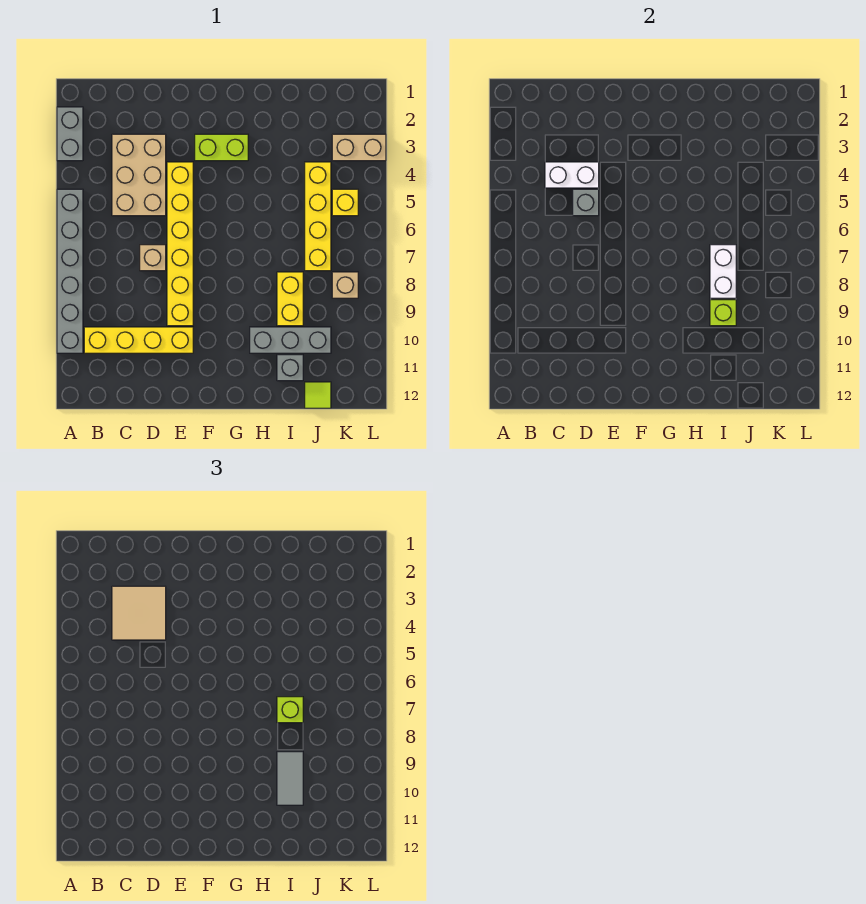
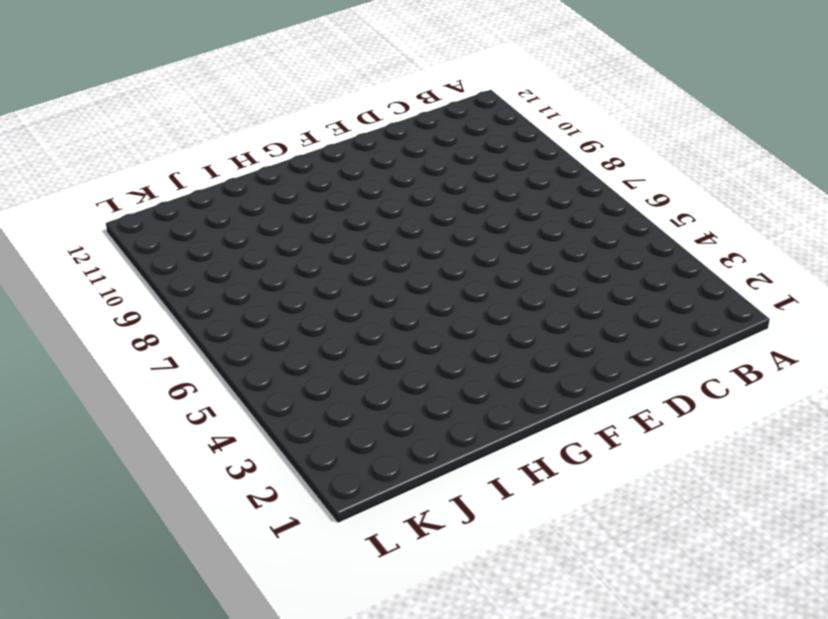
none -> grey brick A2:A3 level 1
none -> grey brick A5:A10 level 1
none -> yellow brick B10:E10 level 1

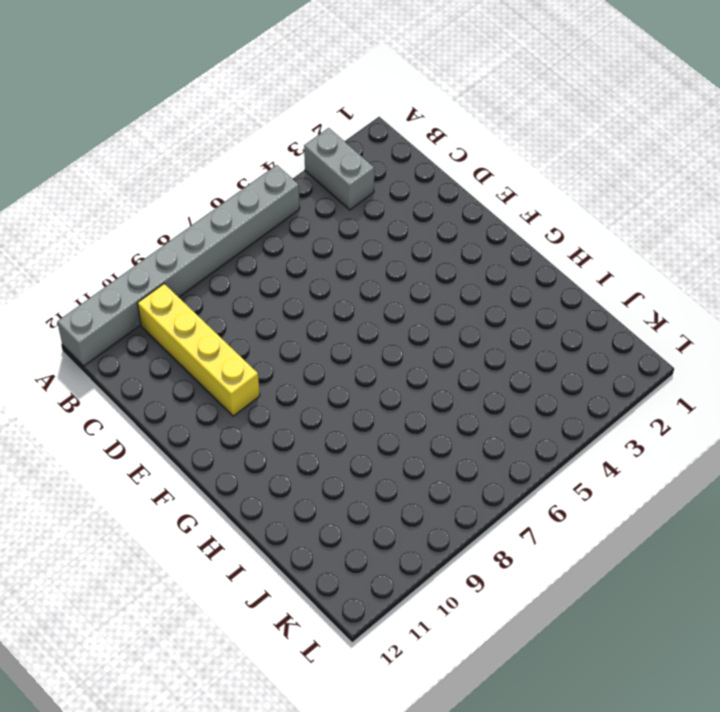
grey brick A3:B3 level 1 -> grey brick A2:A3 level 1
grey brick A5:A12 level 1 -> grey brick A5:A10 level 1
none -> tan brick C3:D5 level 1
none -> tan brick D7 level 1
none -> yellow brick E4:E9 level 1

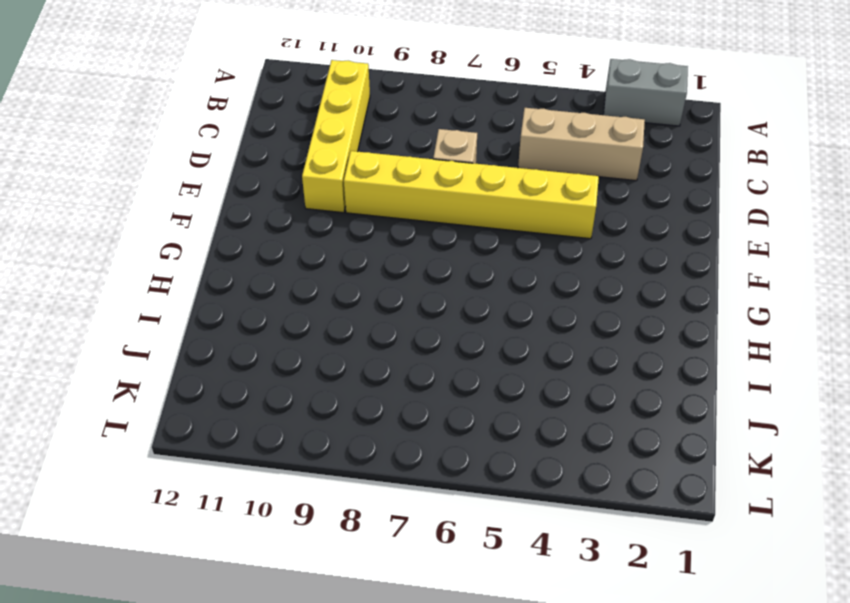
tan brick C3:C5 level 1 -> tan brick C3:D5 level 1
none -> grey brick A5:A10 level 1
none -> lime brick F3:G3 level 1
none -> grey brick H10:J10 level 1

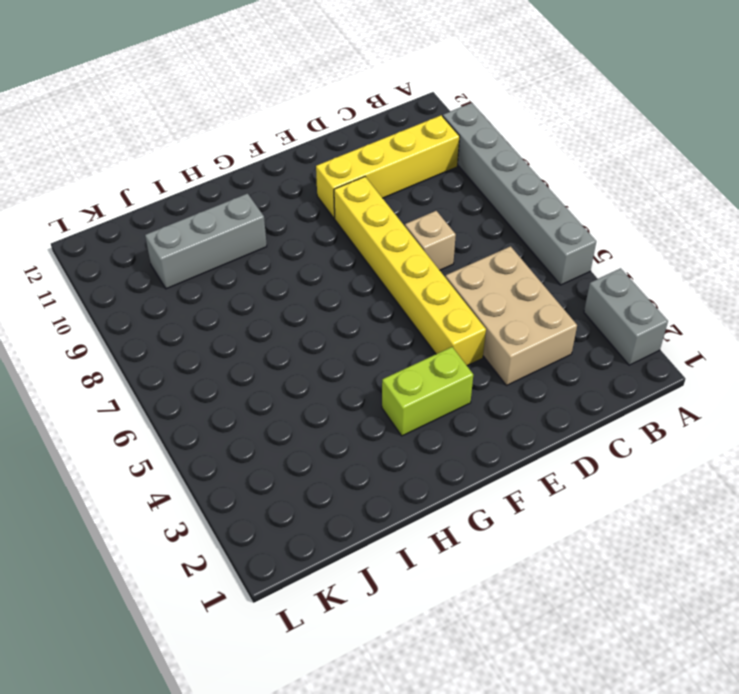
none -> yellow brick I8:I9 level 1
none -> grey brick I11 level 1
none -> yellow brick J4:J7 level 1

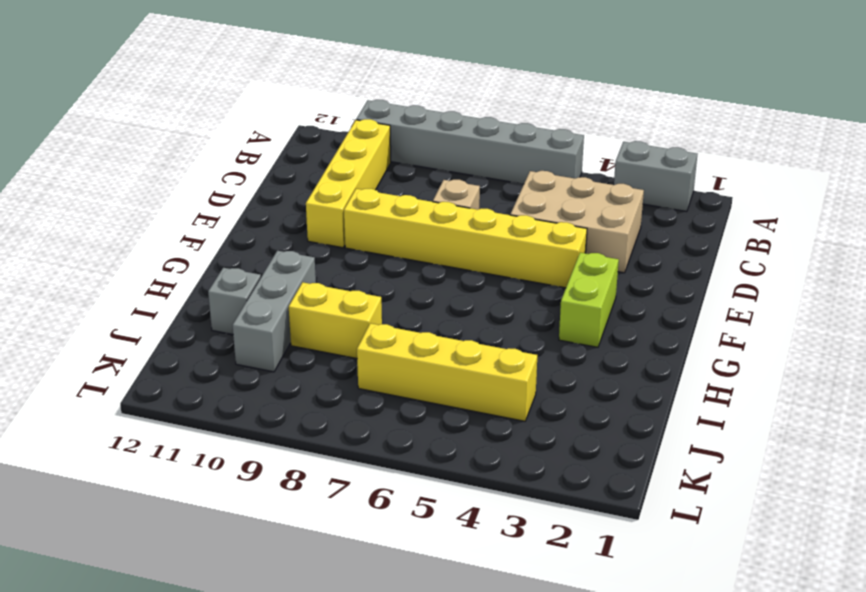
none -> lime tile J12 level 1
none -> tan brick K3:L3 level 1
none -> yellow brick K5 level 1

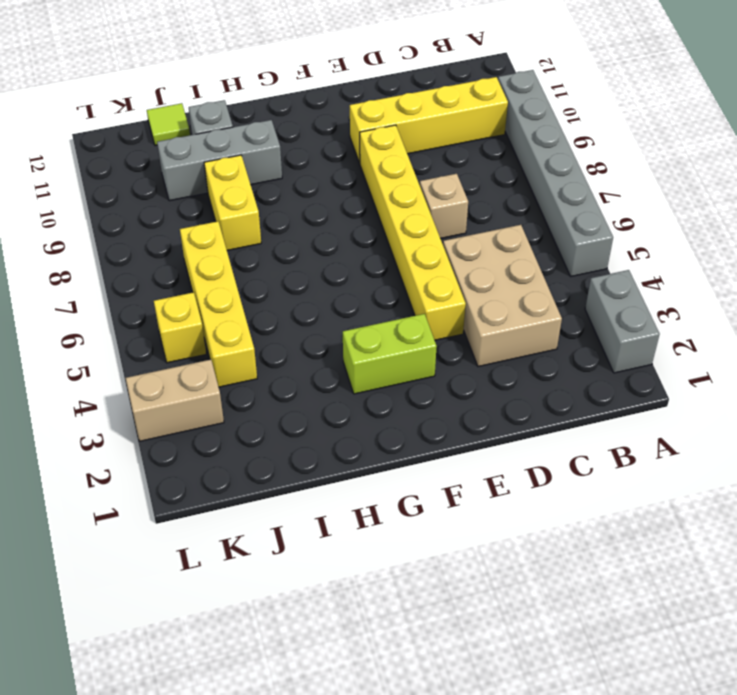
none -> tan brick K8 level 1
none -> white brick C4:D4 level 2
none -> grey brick D5 level 2

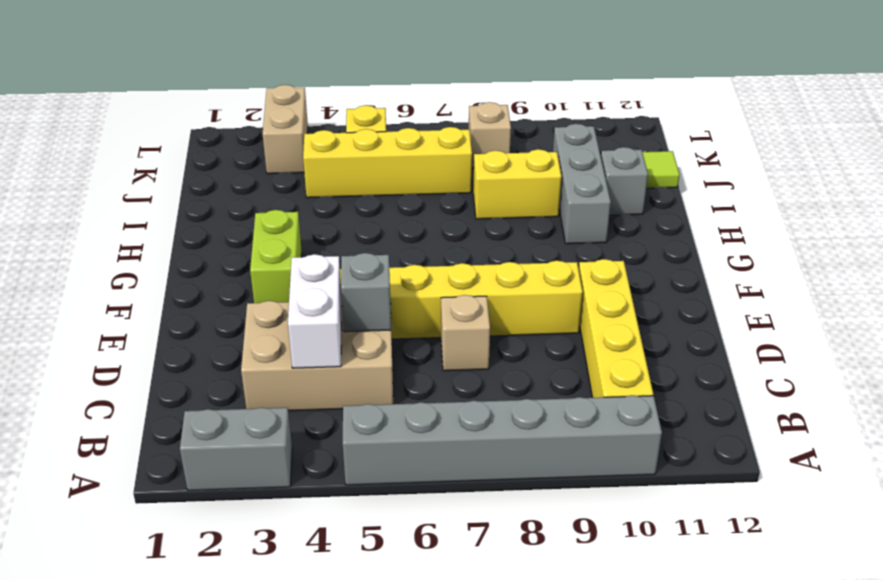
none -> white brick I7:I8 level 2
none -> lime brick I9 level 2
none -> tan tile C3:D4 level 3

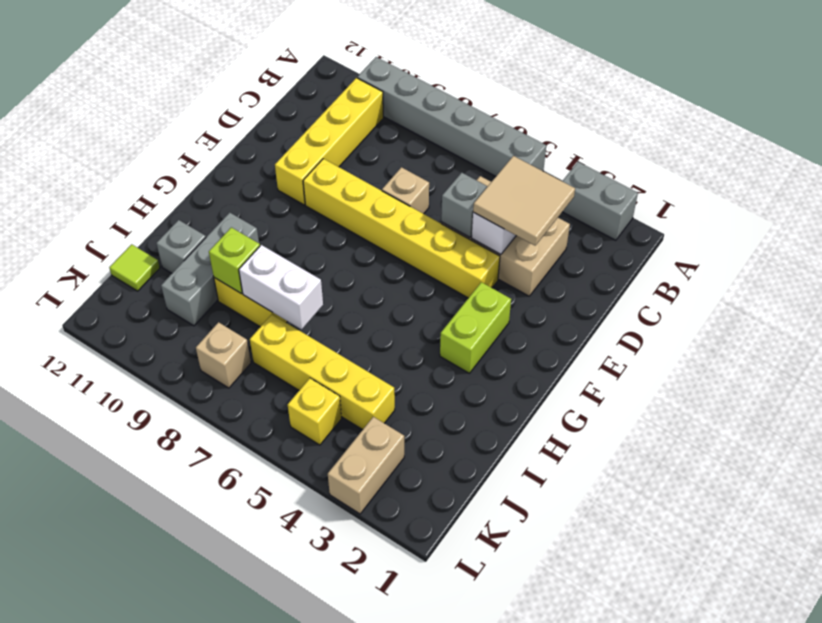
none -> lime brick I7 level 3
none -> grey tile I9:I10 level 3

